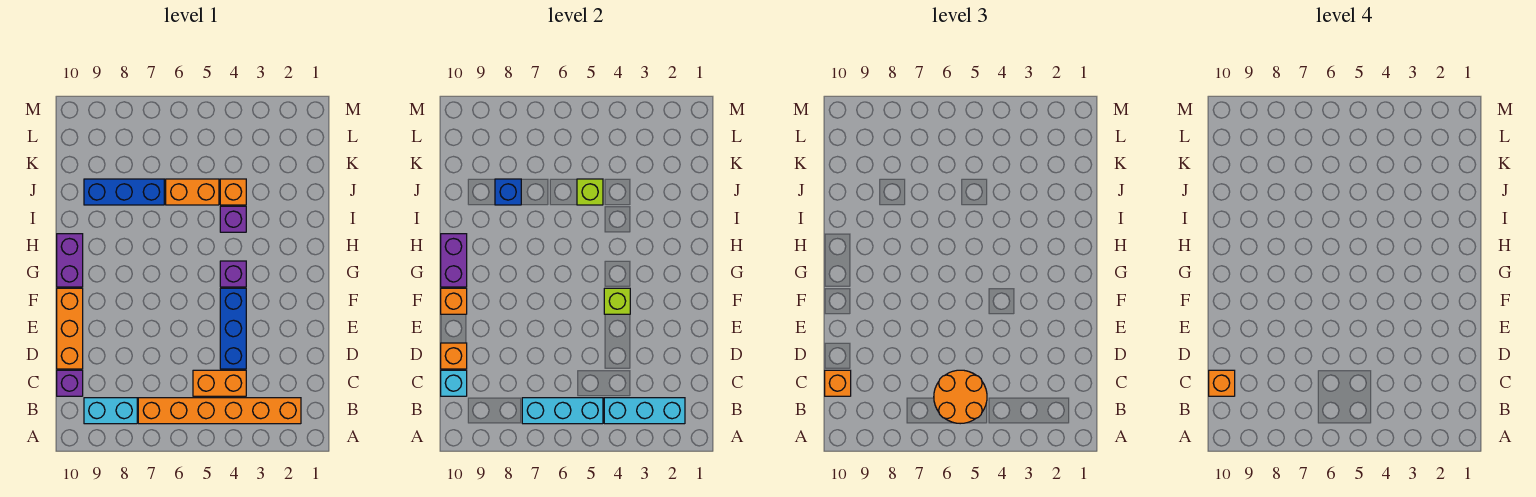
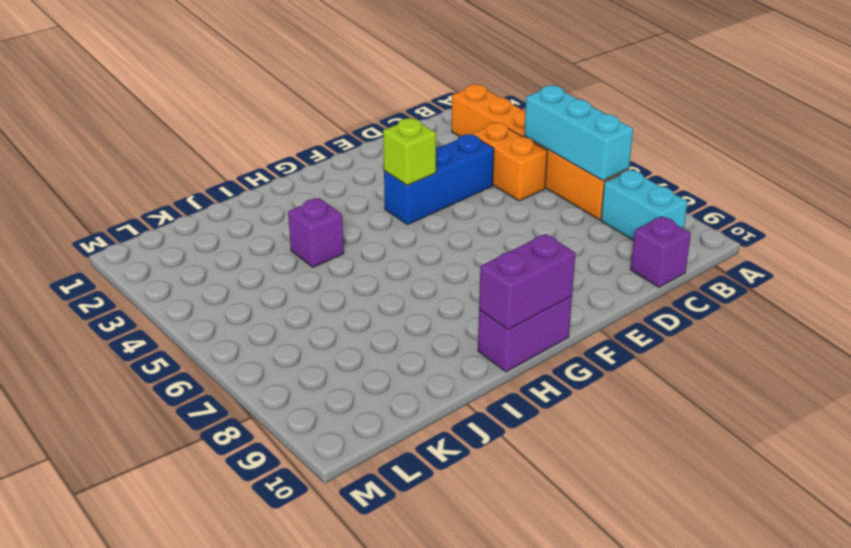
none -> orange brick D10:F10 level 1
none -> purple brick G4 level 1
none -> orange brick J4 level 1

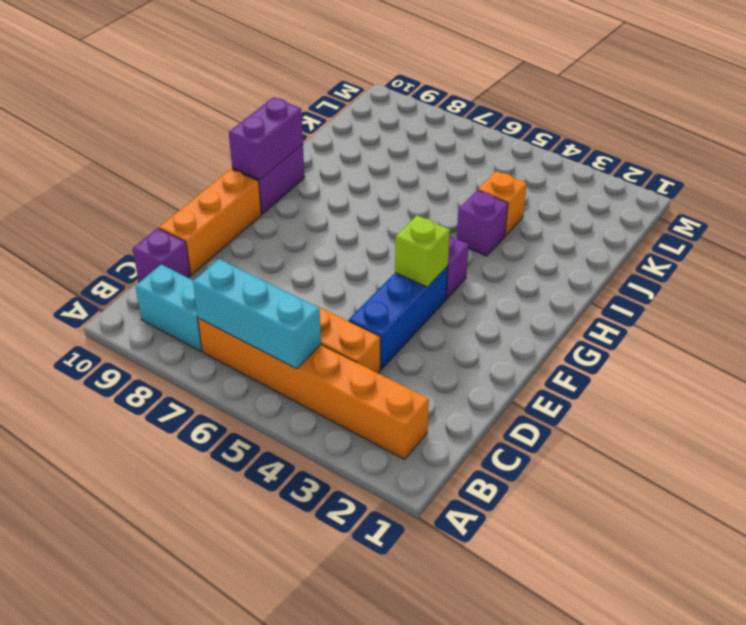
none -> orange brick J5:J6 level 1
none -> blue brick J7:J9 level 1
none -> cyan brick B2:B4 level 2

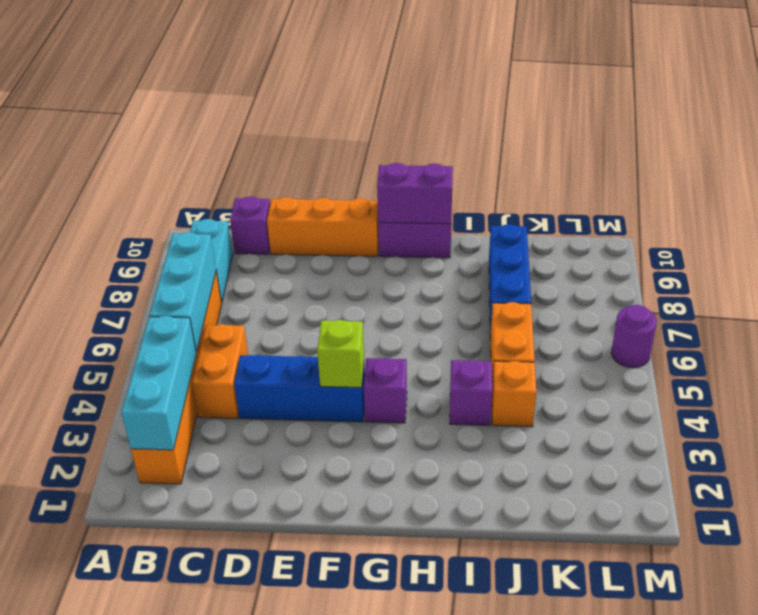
purple round brick M6 level 1 -> none
none -> cyan brick C10 level 2
none -> orange brick D10 level 2
none -> orange brick F10 level 2

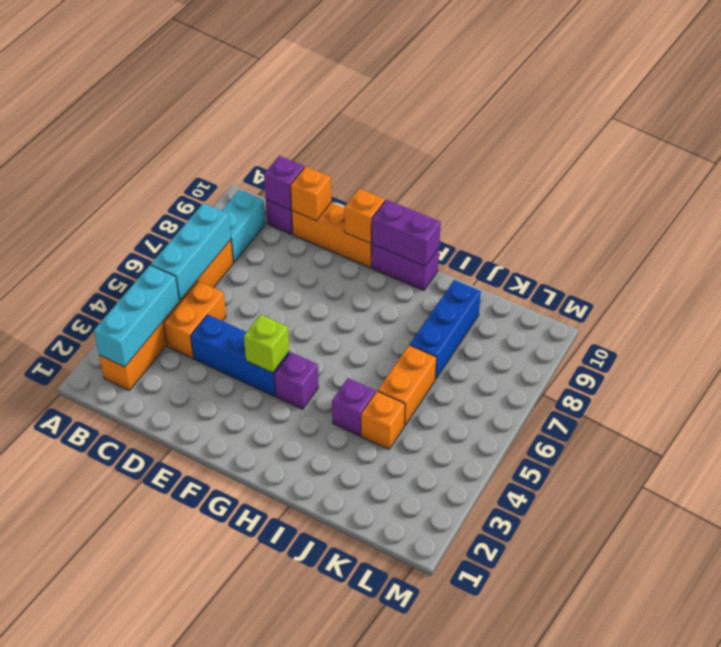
purple brick C10 level 2 -> cyan brick C10 level 2
none -> lime brick J5 level 2
none -> blue brick J8 level 2
none -> orange round brick B5:C6 level 3

